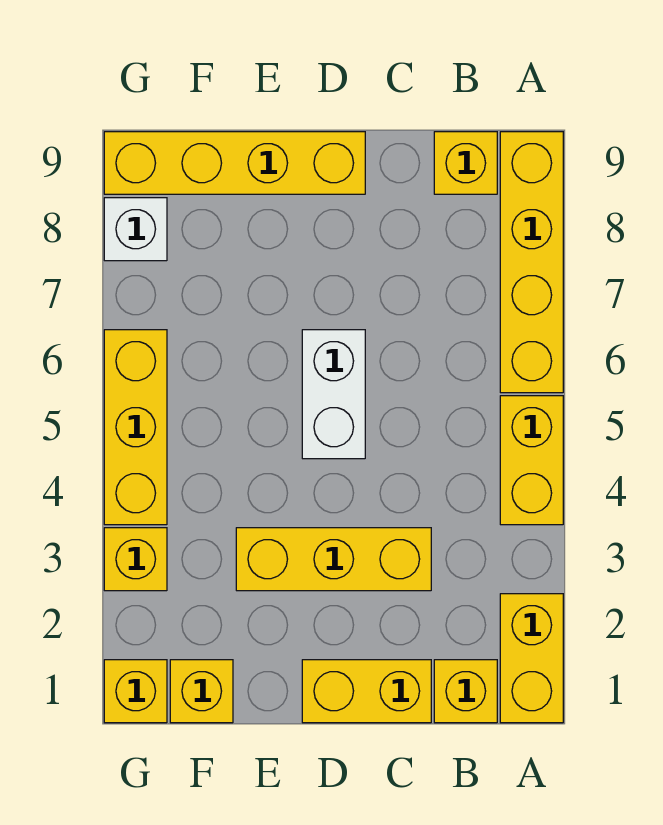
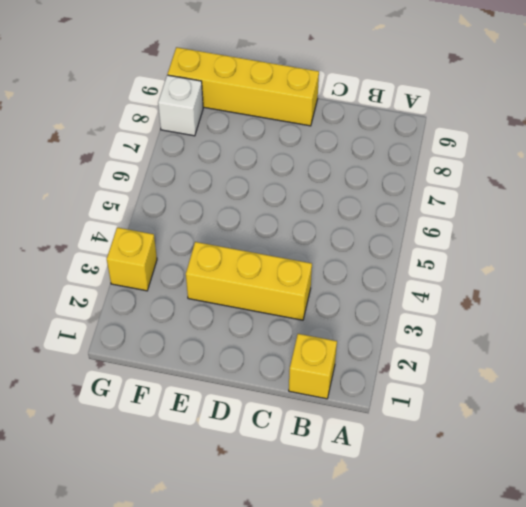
none -> yellow brick A1:A2 level 1
none -> yellow brick A4:A5 level 1
none -> yellow brick A6:A9 level 1

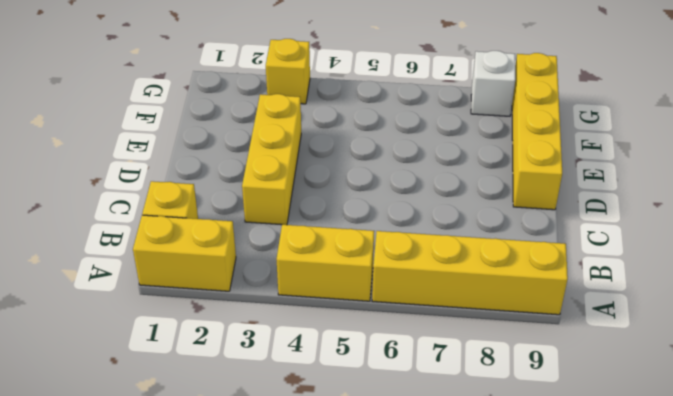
none -> yellow brick B9 level 1
none -> yellow brick C1:D1 level 1
none -> white brick D5:D6 level 1

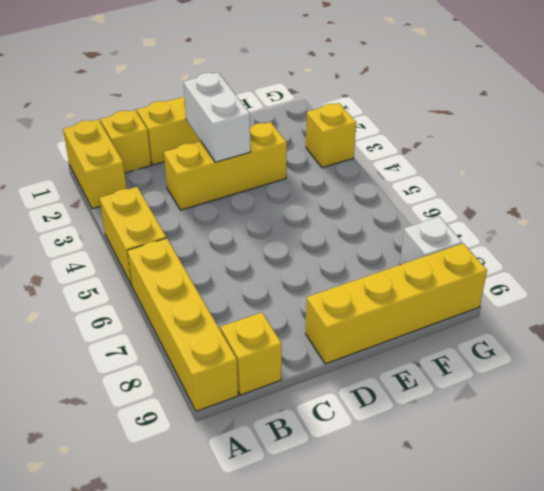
white brick D2:D3 level 2 -> white brick D5:D6 level 1
none -> yellow brick F1 level 1
none -> yellow brick G1 level 1
none -> yellow brick G4:G6 level 1

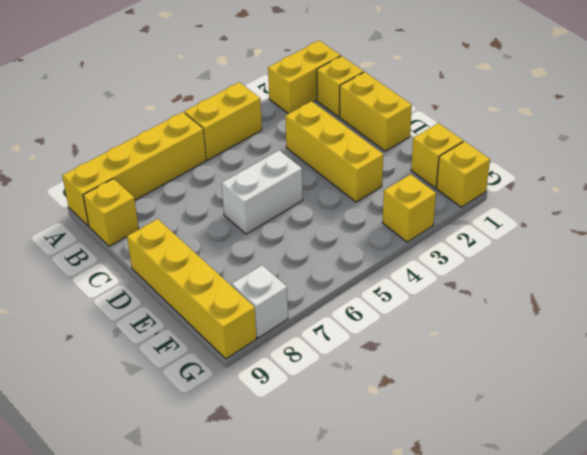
none -> yellow brick G4:G6 level 1

